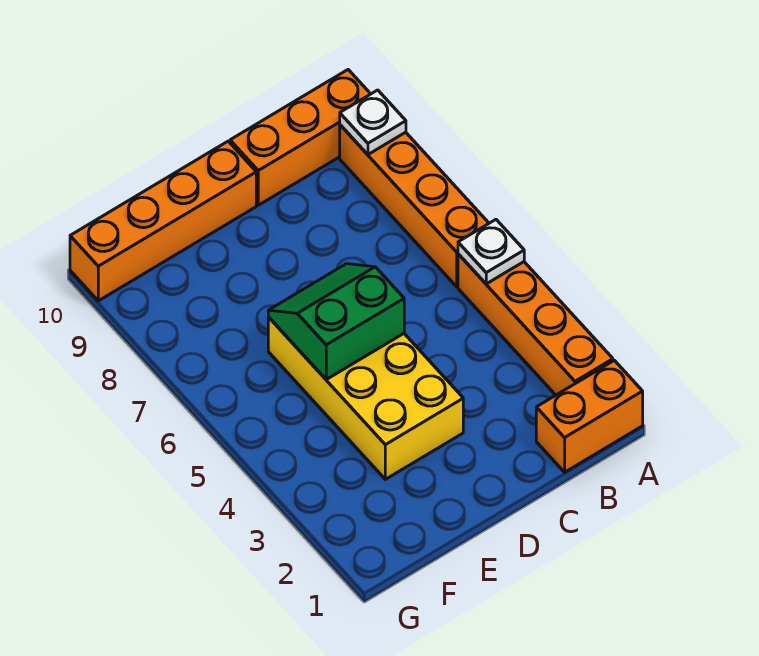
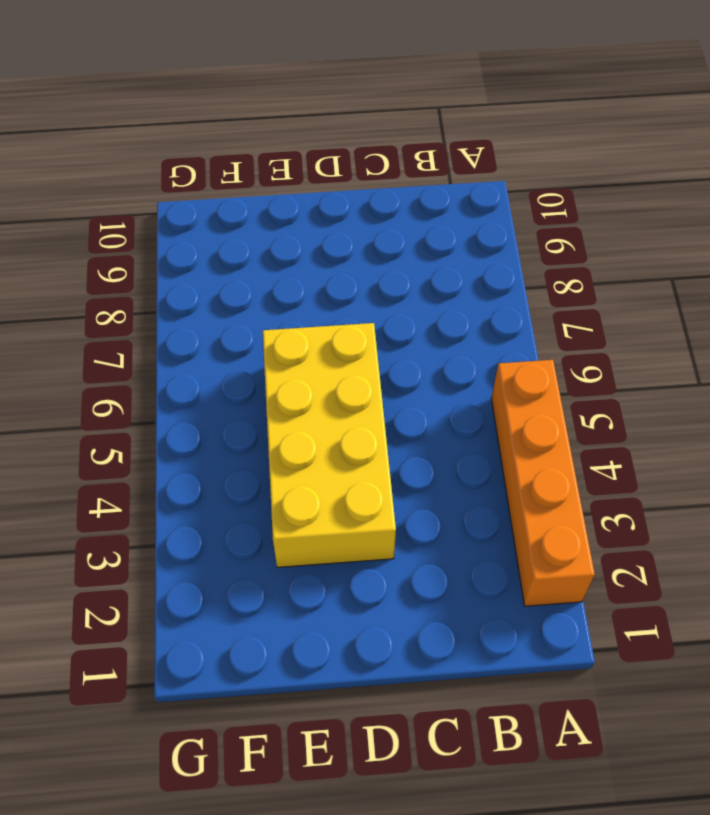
none -> orange brick A1:B1 level 1
none -> orange brick A6:A9 level 1

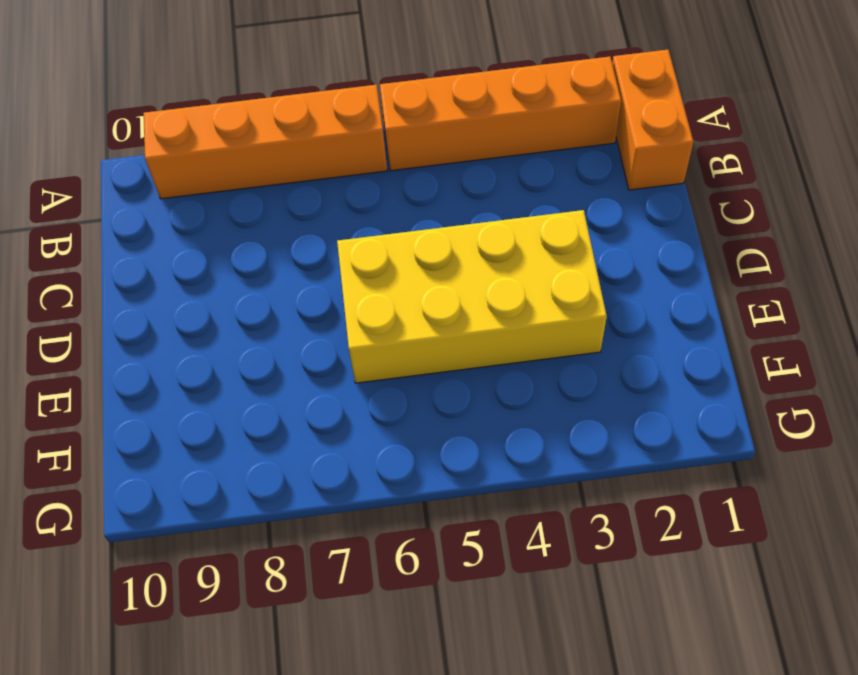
none -> orange brick A10:C10 level 1
none -> orange brick D10:G10 level 1

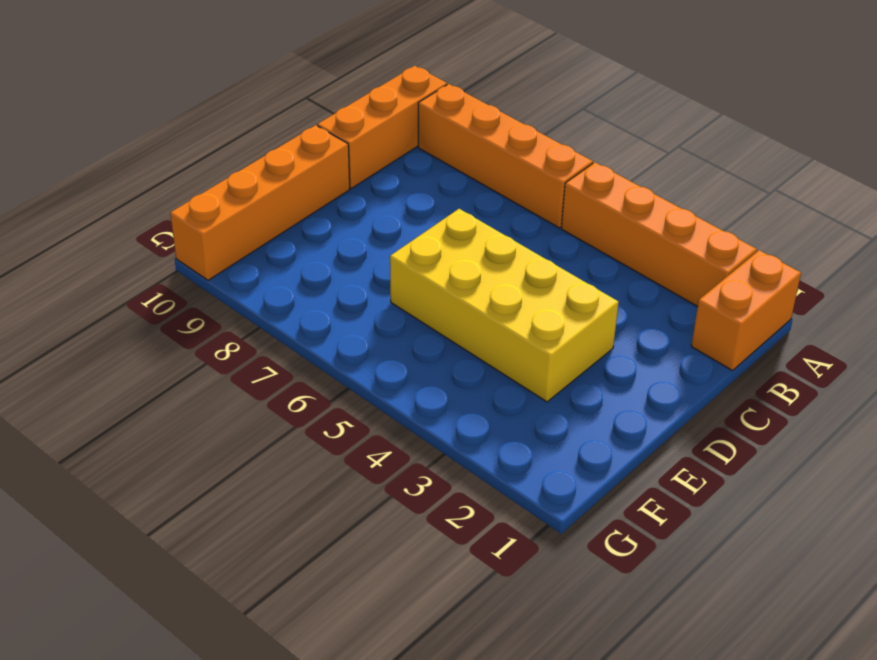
none -> white plate A5 level 2
none -> white plate A9 level 2

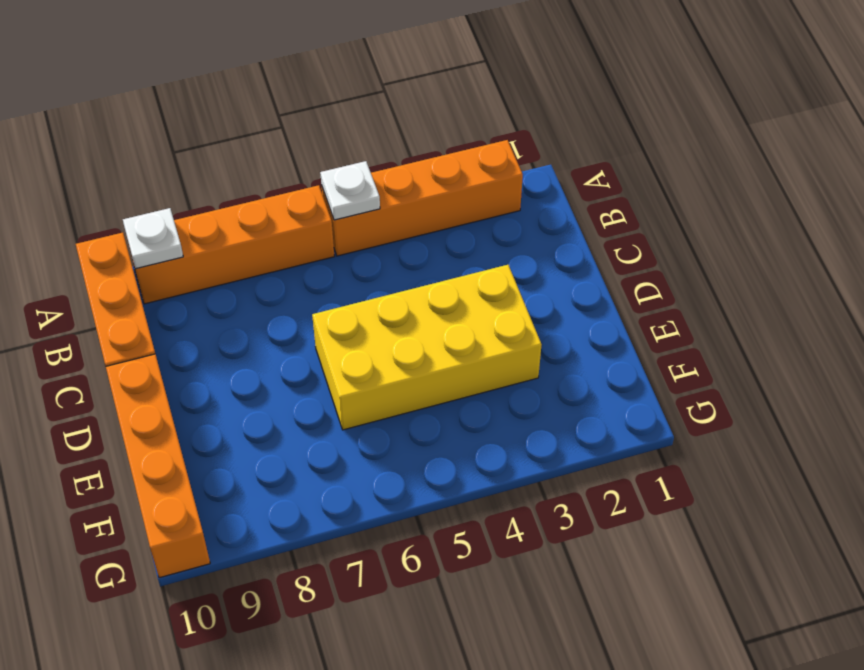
none -> orange brick A1:B1 level 1
none -> green slope D5:E6 level 2 top 5

